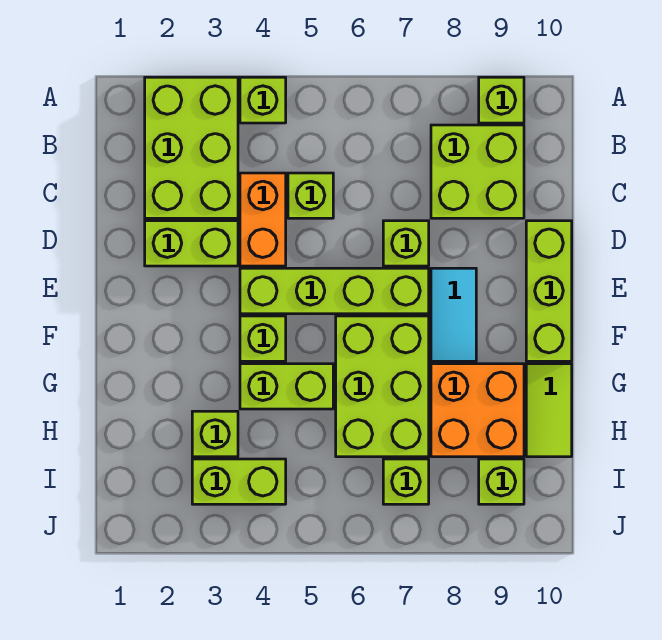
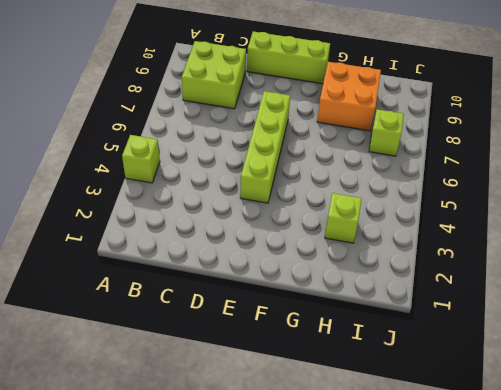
none -> lime brick A2:C3 level 1
none -> lime brick A9 level 1
none -> orange brick C4:D4 level 1

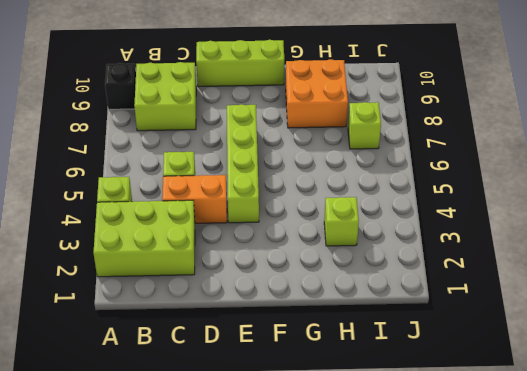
black brick A9 level 1 -> lime brick A9 level 1
none -> lime brick D2:D3 level 1
none -> lime brick D7 level 1
none -> cyan tile E8:F8 level 1

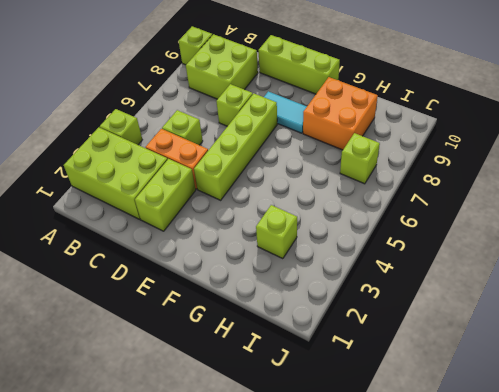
none -> lime brick F4 level 1
none -> lime brick F6:H7 level 1
none -> lime brick G4:G5 level 1

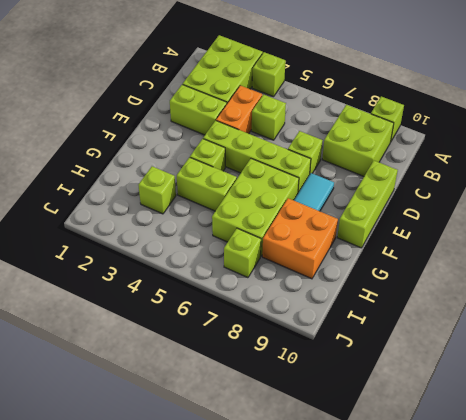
none -> lime tile G10:H10 level 1
none -> lime brick I3:I4 level 1
none -> lime brick I9 level 1

